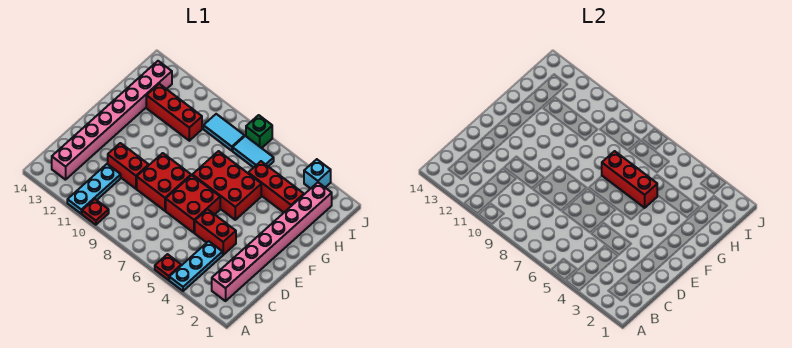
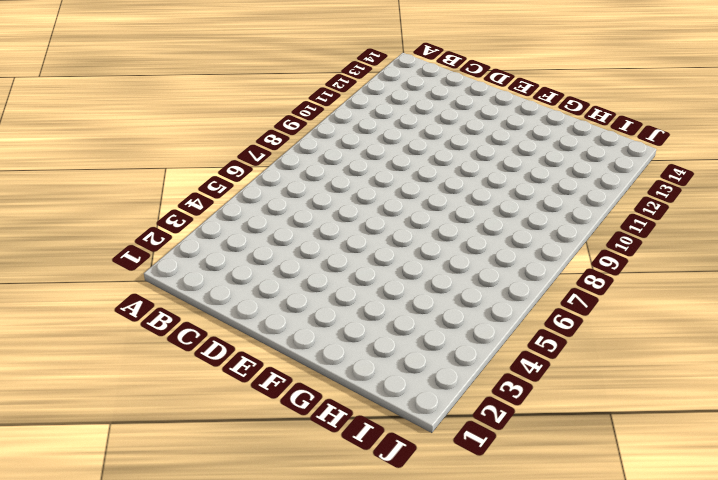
none -> cyan plate A4:C4 level 1
none -> red plate A5 level 1
none -> red plate A10 level 1

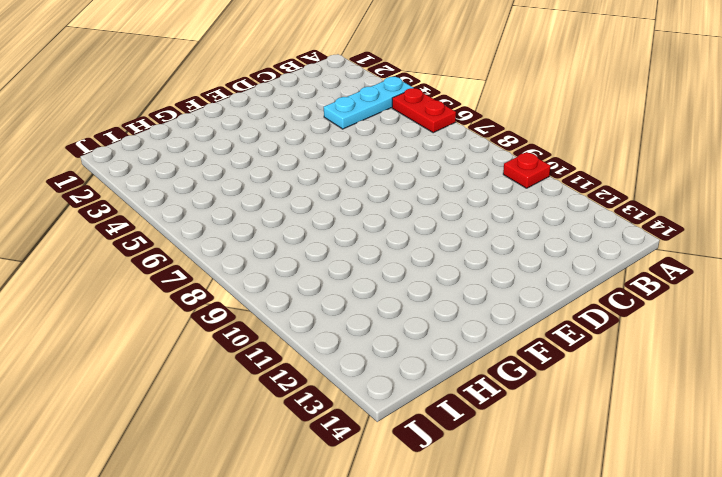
red plate A5:A6 level 1 -> red plate A5 level 1
none -> cyan plate A11:C11 level 1
none -> pink brick B2:I2 level 1
none -> pink brick B13:I13 level 1

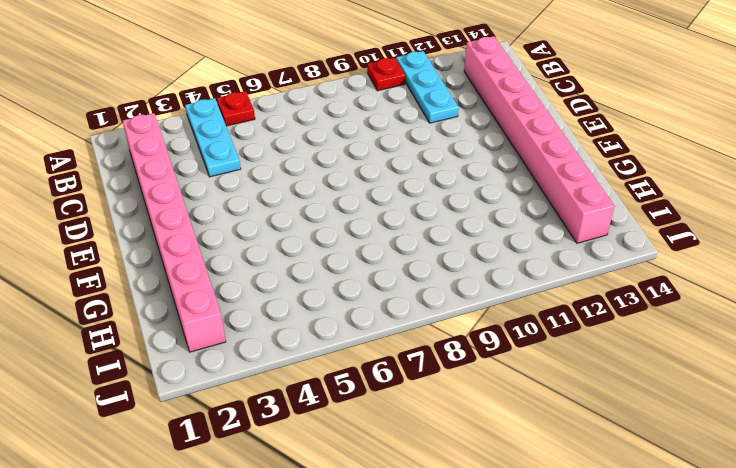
none -> red brick D4:D5 level 1
none -> red brick D6:E7 level 1
none -> red brick D8:E9 level 1

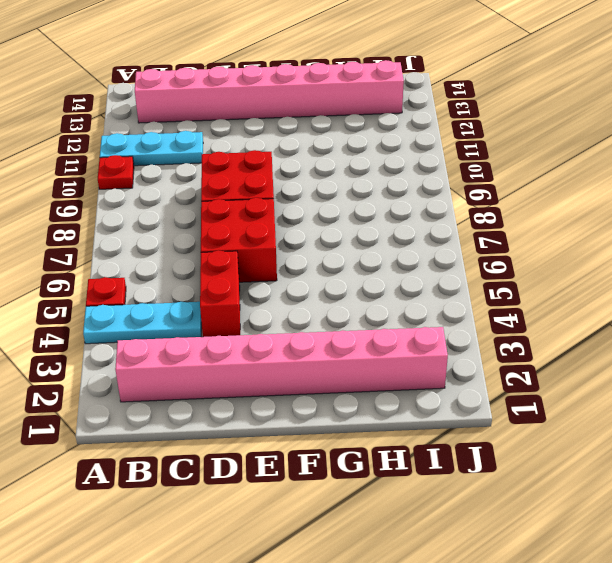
none -> red brick D10:D11 level 1
none -> red brick F5:G7 level 1
none -> red brick H3:H5 level 1

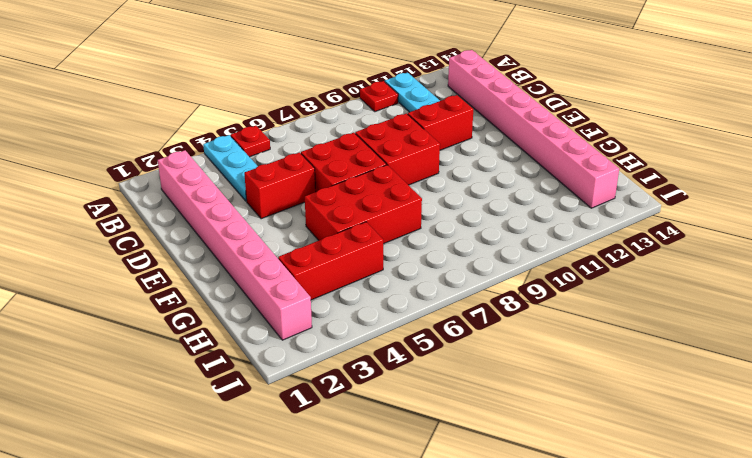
none -> red brick H10:H12 level 1
none -> cyan tile I6:I7 level 1
none -> cyan tile I8:I9 level 1

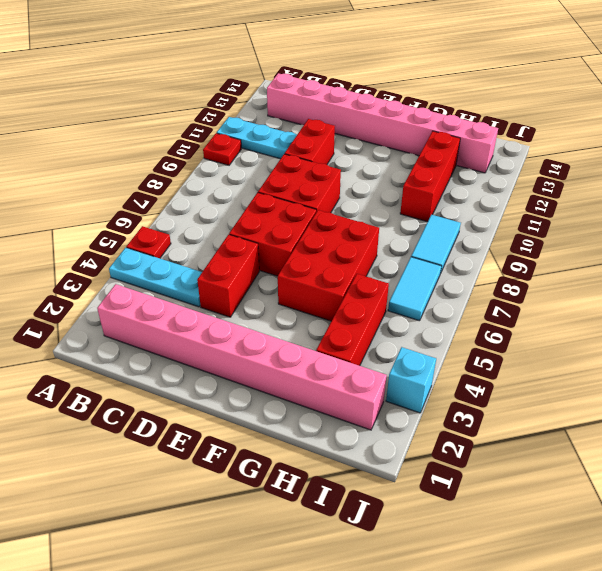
none -> green brick J7 level 1
none -> red brick G5:G7 level 2

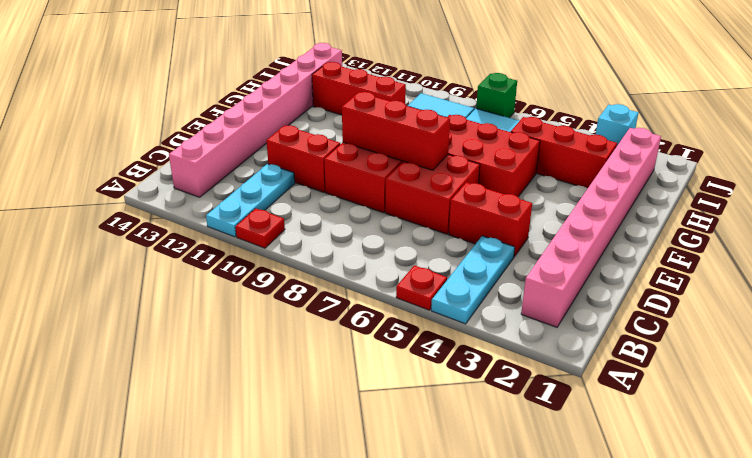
red brick E7:E9 level 2 -> red brick G5:G7 level 2

